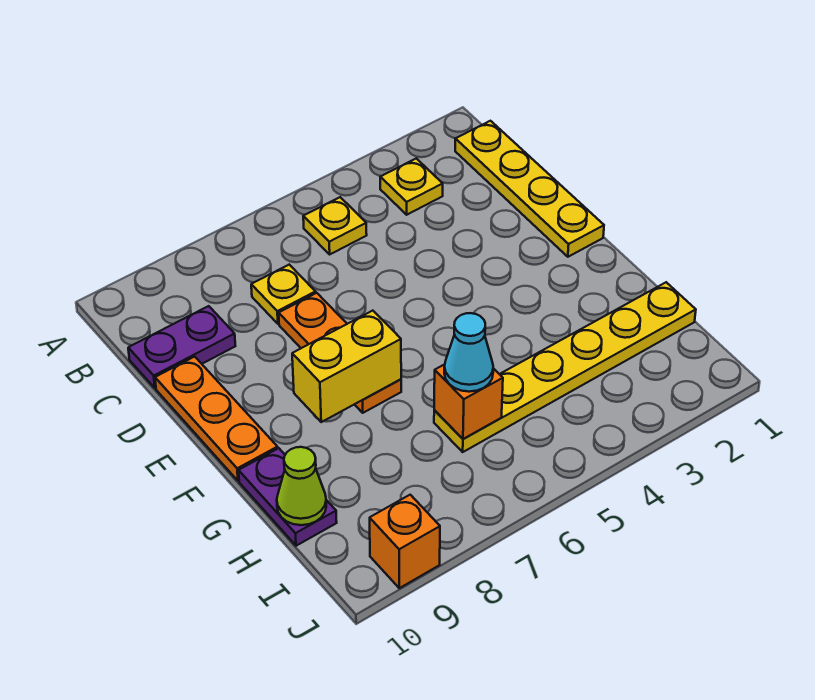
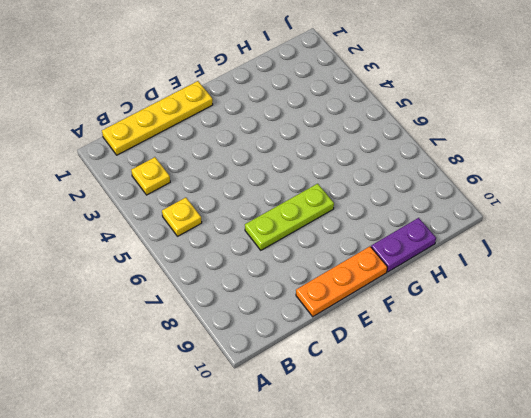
lime plate D7:F7 level 1 -> orange plate D7:F7 level 1
none -> yellow plate C7 level 1
none -> purple plate C9:C10 level 1
none -> yellow plate H1:H6 level 1

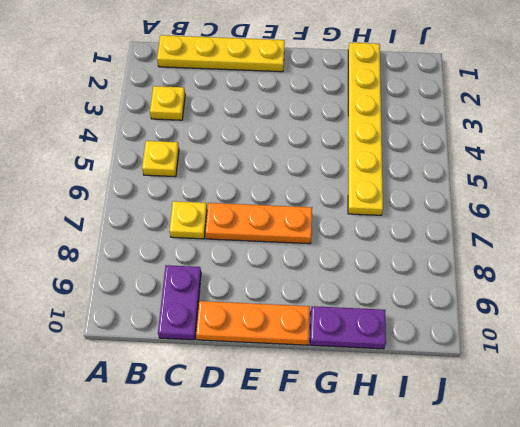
none -> orange brick J9 level 1
none -> yellow brick F7:F8 level 2
none -> orange brick H6 level 2

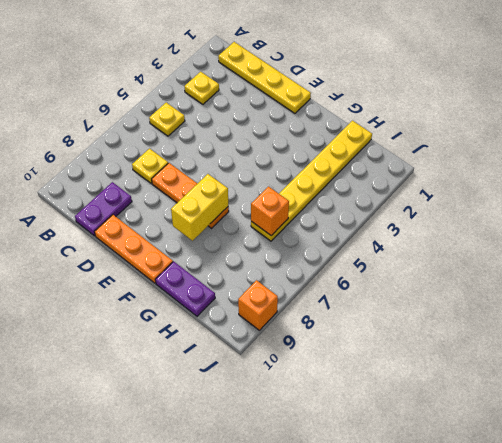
none -> lime cone H10 level 2
none -> cyan cone H6 level 3

